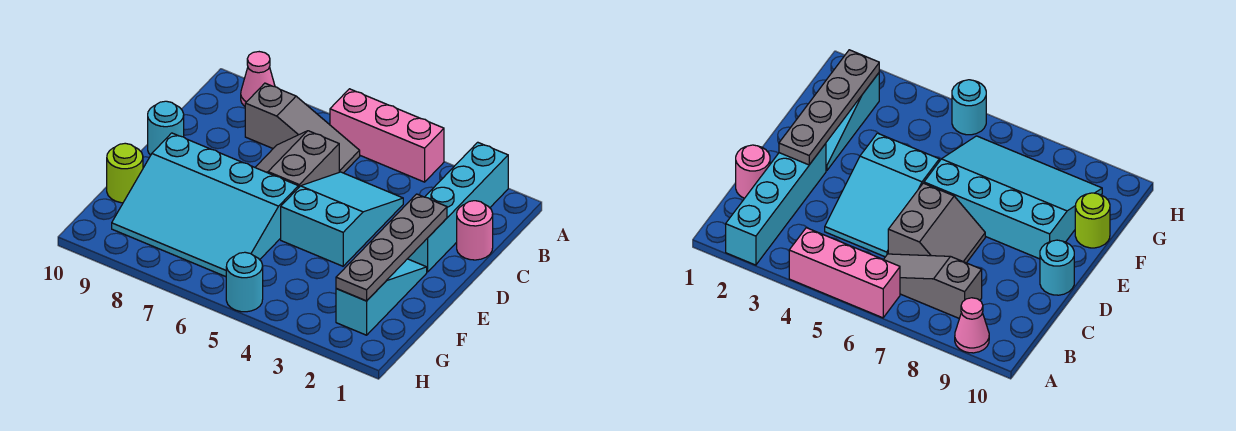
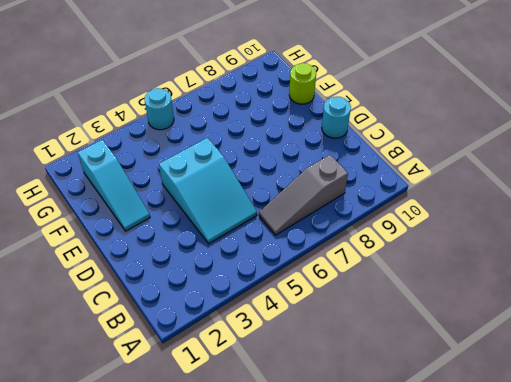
none -> cyan brick A2:D2 level 1
none -> pink brick A4:A6 level 1
none -> pink cone A9 level 1

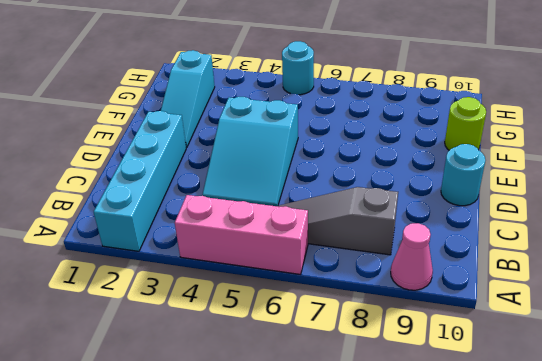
none -> pink round brick C1 level 1
none -> grey slope C6:D7 level 1 top 6
none -> cyan slope E6:G9 level 1 top E

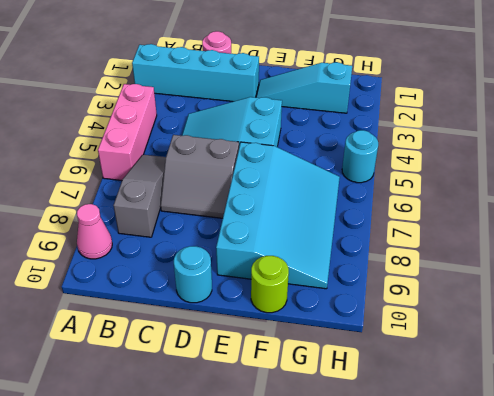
none -> grey plate D2:G2 level 2

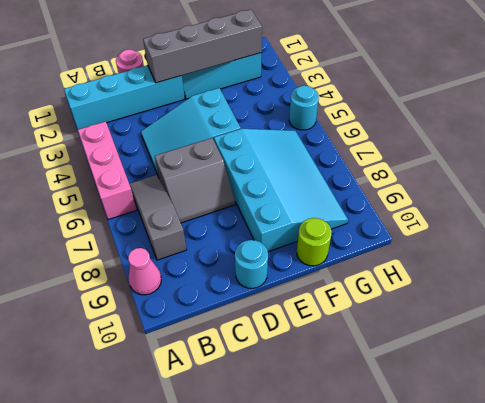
grey brick D2:G2 level 2 -> grey plate D2:G2 level 2

